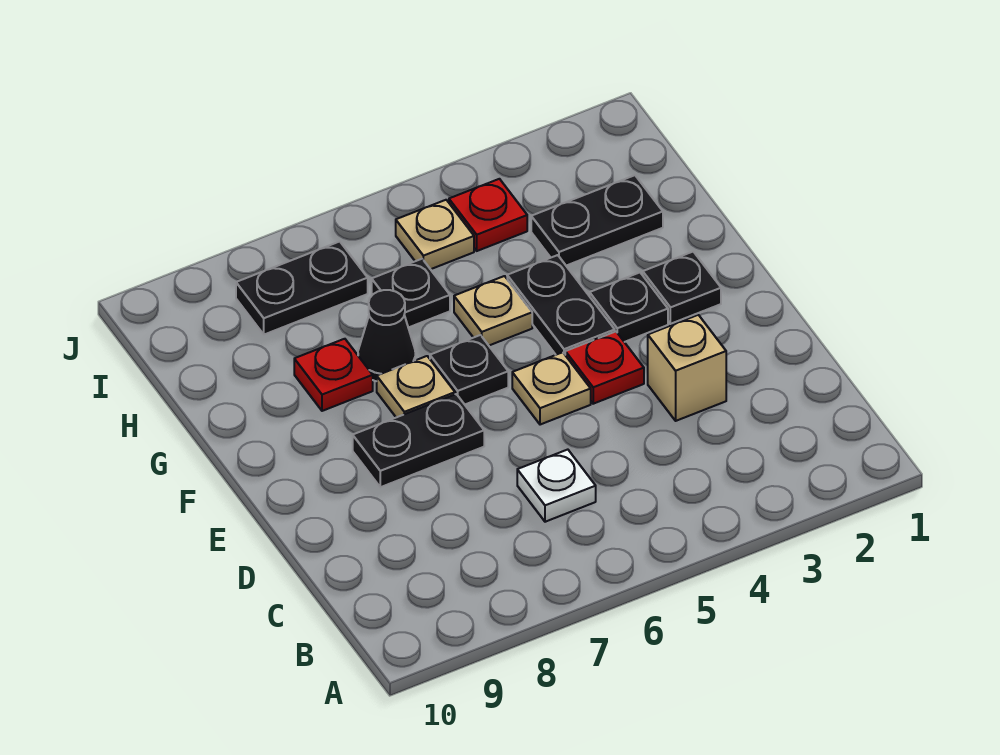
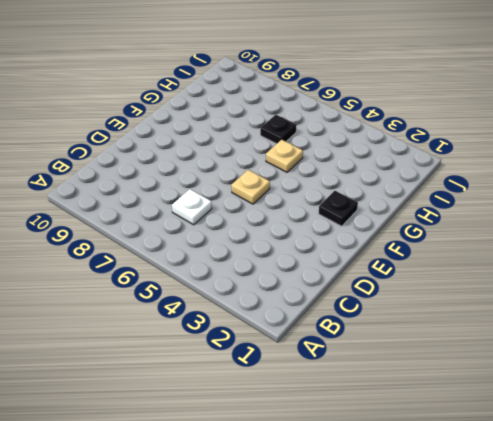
none -> tan brick D3 level 1
none -> red plate E4 level 1
none -> black plate E7:E8 level 1

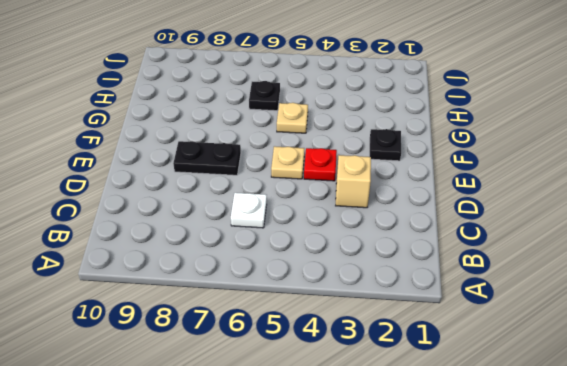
none -> black plate F3 level 1
none -> black plate F4:G4 level 1
none -> black plate F6 level 1

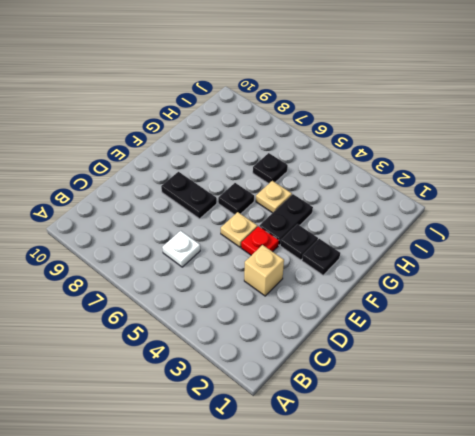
none -> tan plate F7 level 1
none -> black cone G7 level 1
none -> red plate G8 level 1

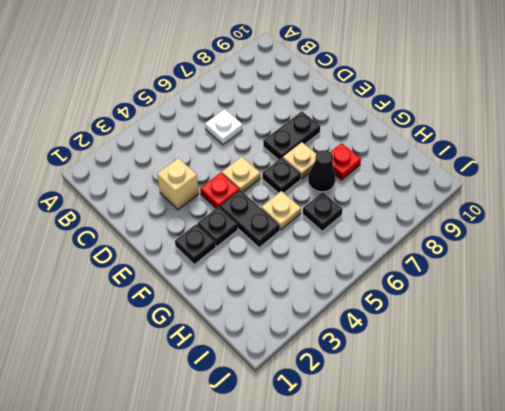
none -> black plate H2:H3 level 1
none -> red plate I4 level 1
none -> tan plate I5 level 1

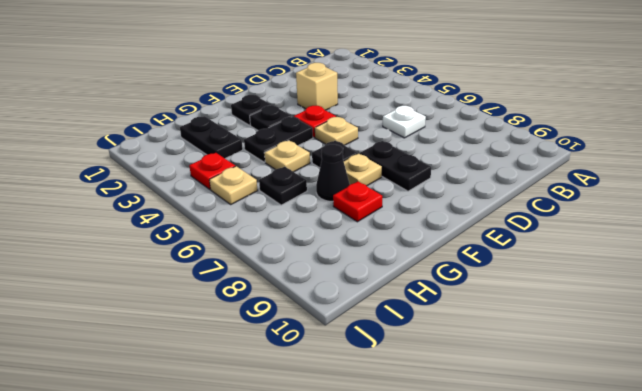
none -> black plate I7:I8 level 1

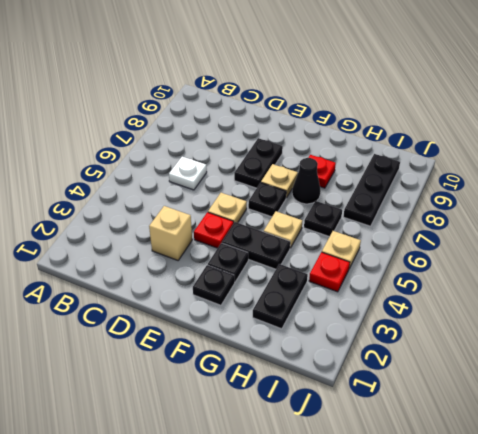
black plate I7:I9 level 1 -> black plate I7:I8 level 1

